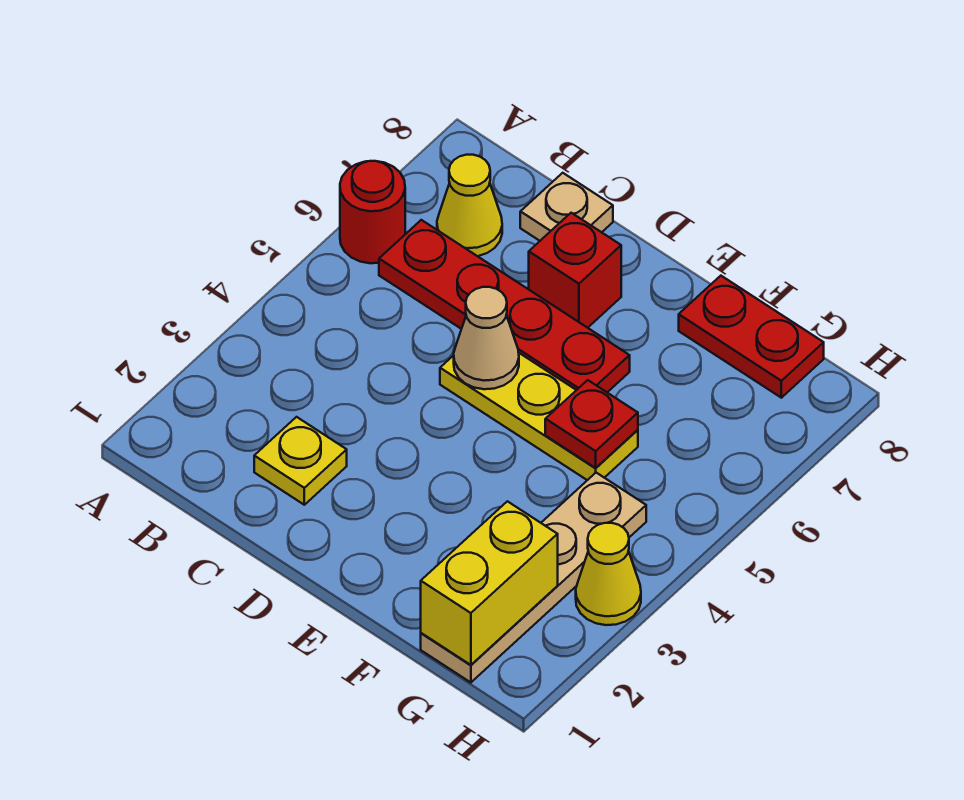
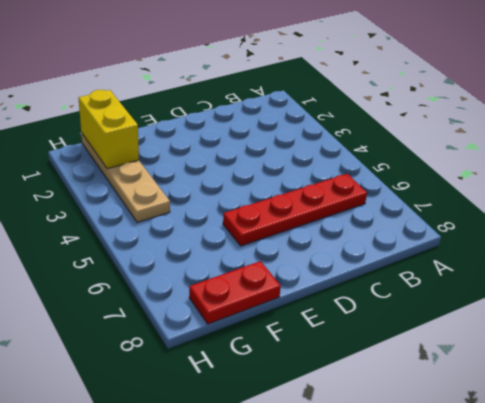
none -> red round brick A6 level 1
none -> yellow cone B7 level 1
none -> yellow plate C2 level 1

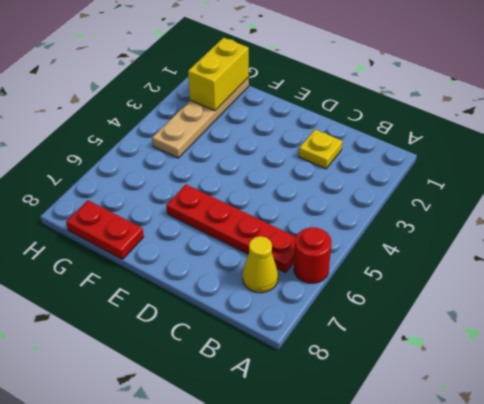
none -> tan plate C8 level 1
none -> yellow plate D5:F5 level 1
none -> red brick D7 level 1

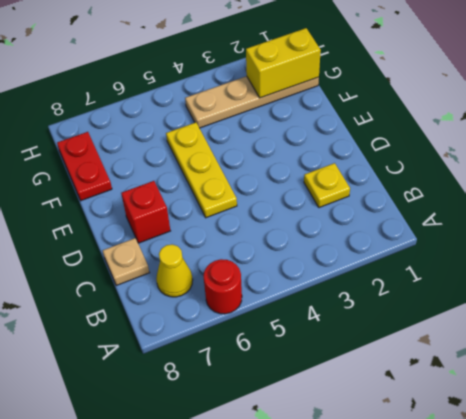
none -> red plate B6:E6 level 1
none -> yellow cone H3 level 1
none -> tan cone D5 level 2

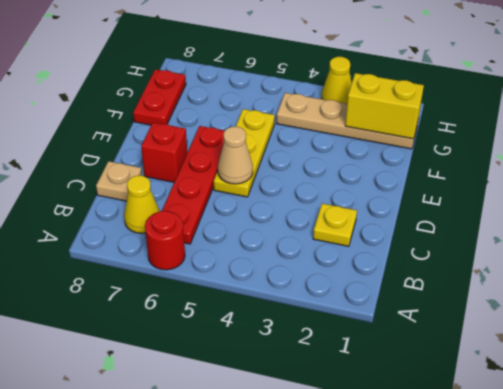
none -> red plate F5 level 2

